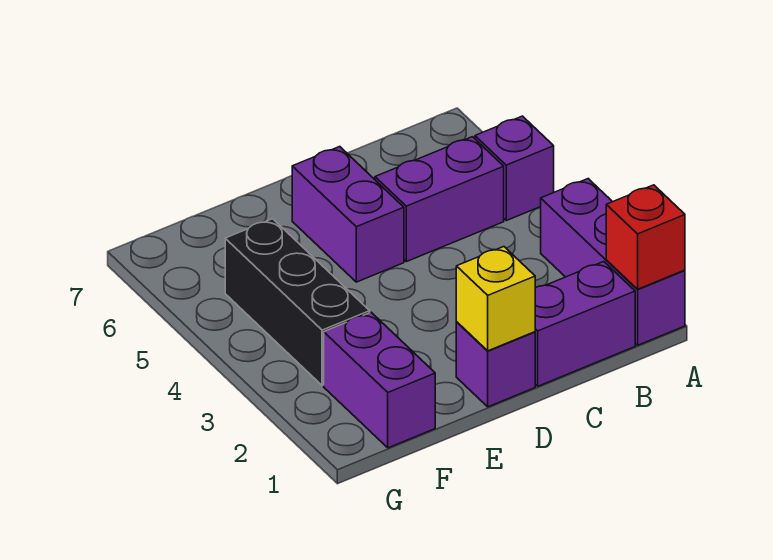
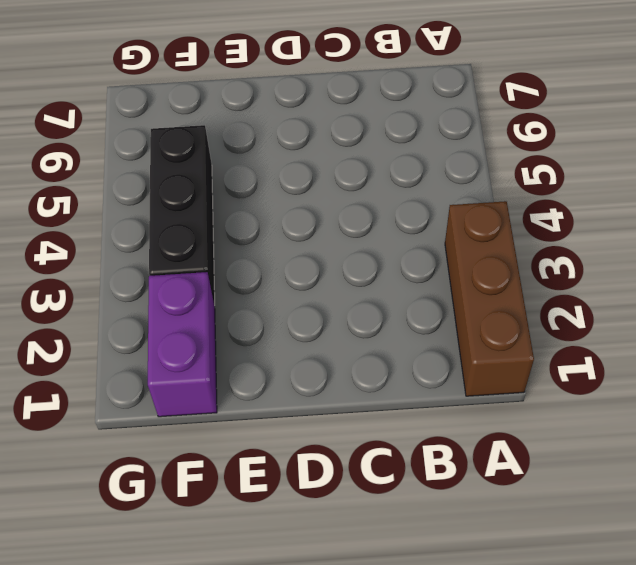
brown brick A1:A3 level 1 -> purple brick A1:A3 level 1
none -> purple brick A5 level 1
none -> purple brick B1:C1 level 1

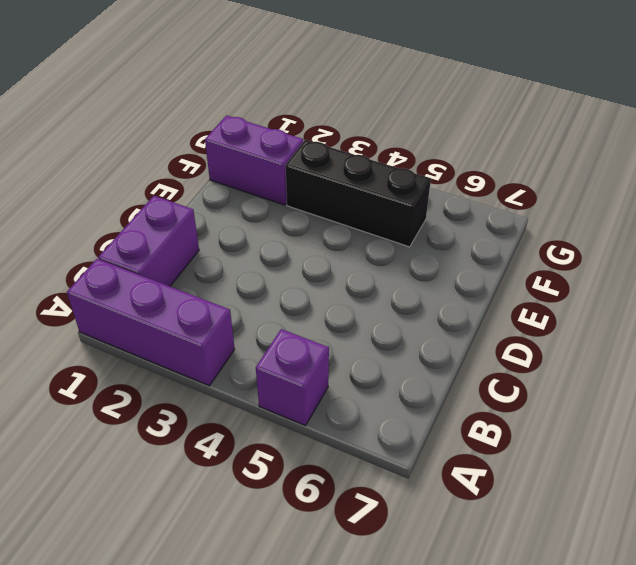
none -> purple brick B5:C5 level 1
none -> purple brick D1 level 1

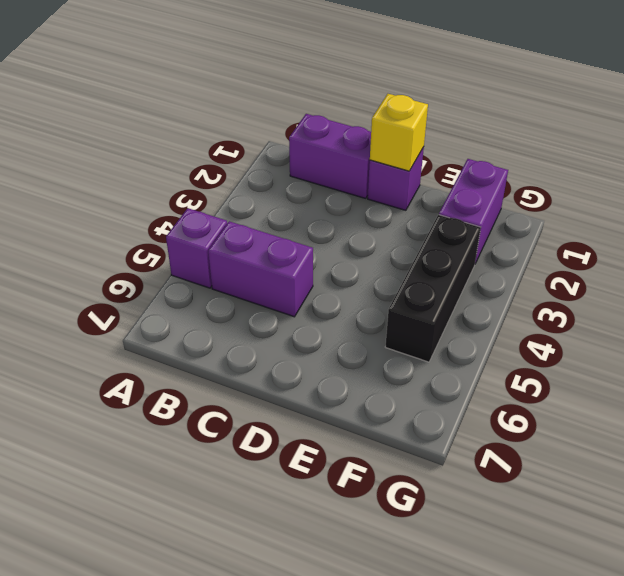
none -> purple brick A1:A3 level 1
none -> purple brick D5:D6 level 1

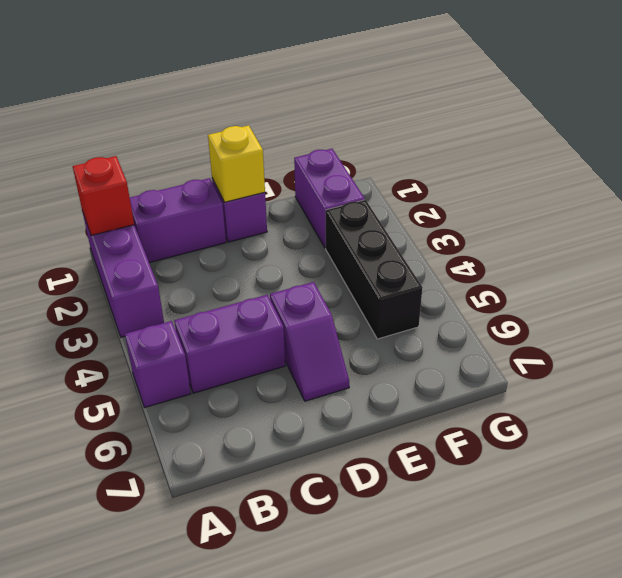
purple slope D5:D6 level 1 top 5 -> purple brick D5:D6 level 1

